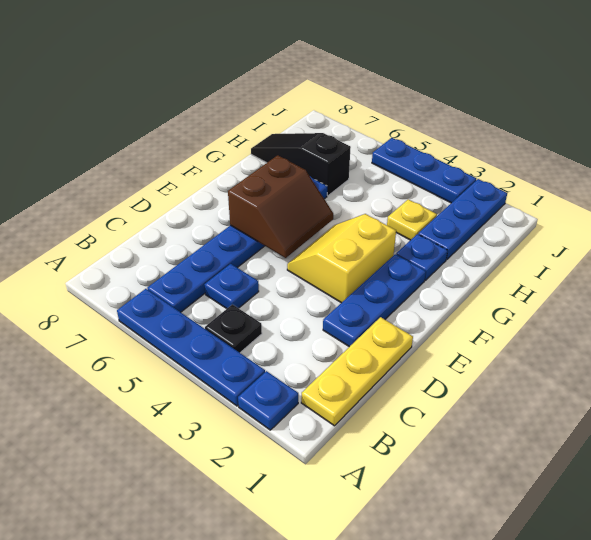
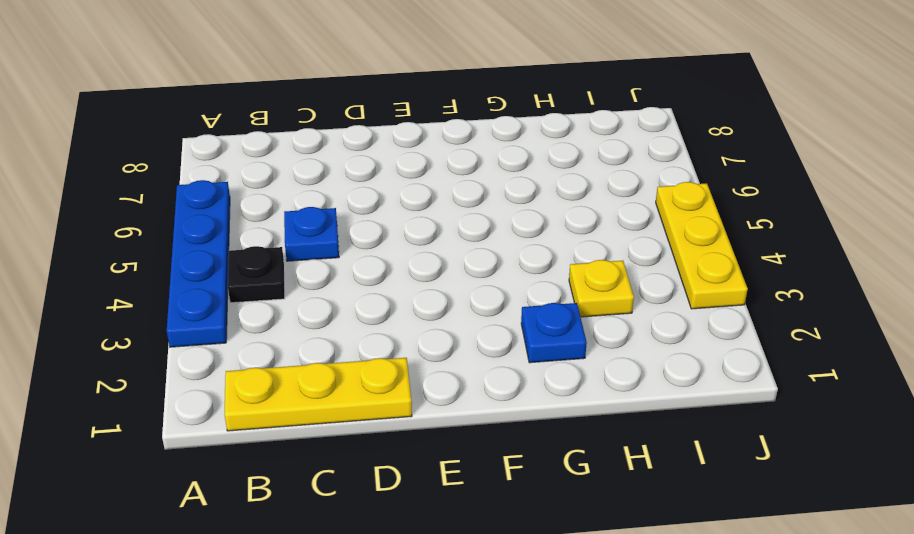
yellow plate J3:J5 level 1 -> blue plate J3:J5 level 1
none -> blue plate A2 level 1
none -> blue plate B6:G6 level 1
none -> blue plate D2:F2 level 1

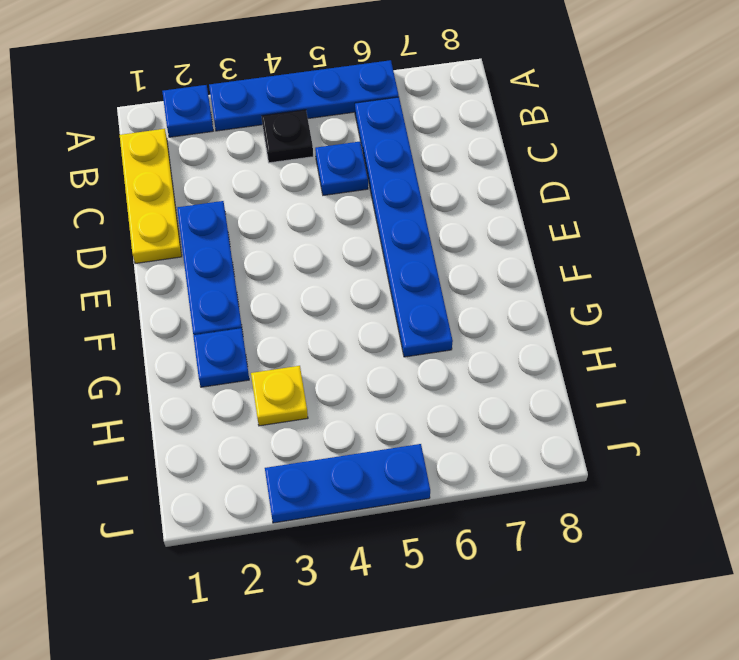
none -> yellow slope E3:F4 level 1 top 3
none -> blue plate H2:J2 level 1
none -> black slope H6:H8 level 1 top 6

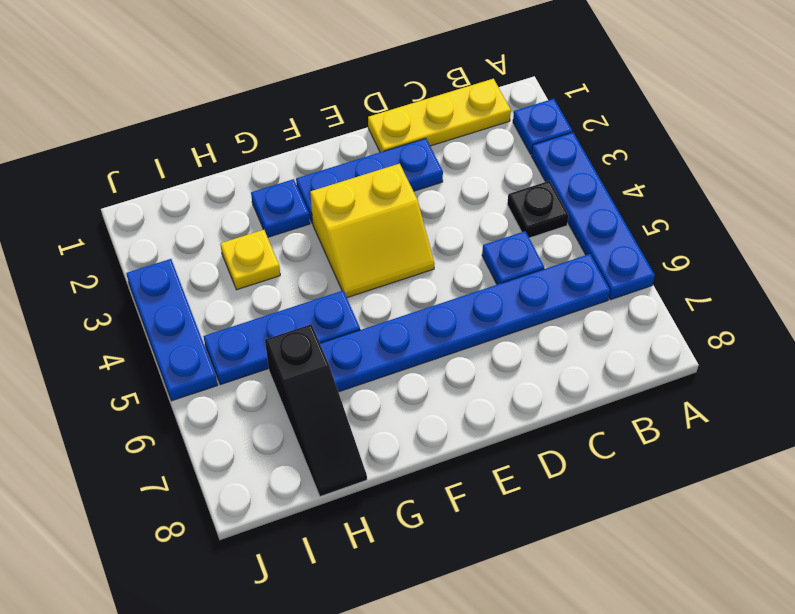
blue plate G5:I5 level 1 -> blue plate H2:J2 level 1
none -> brown slope E5:F6 level 2 top 6

